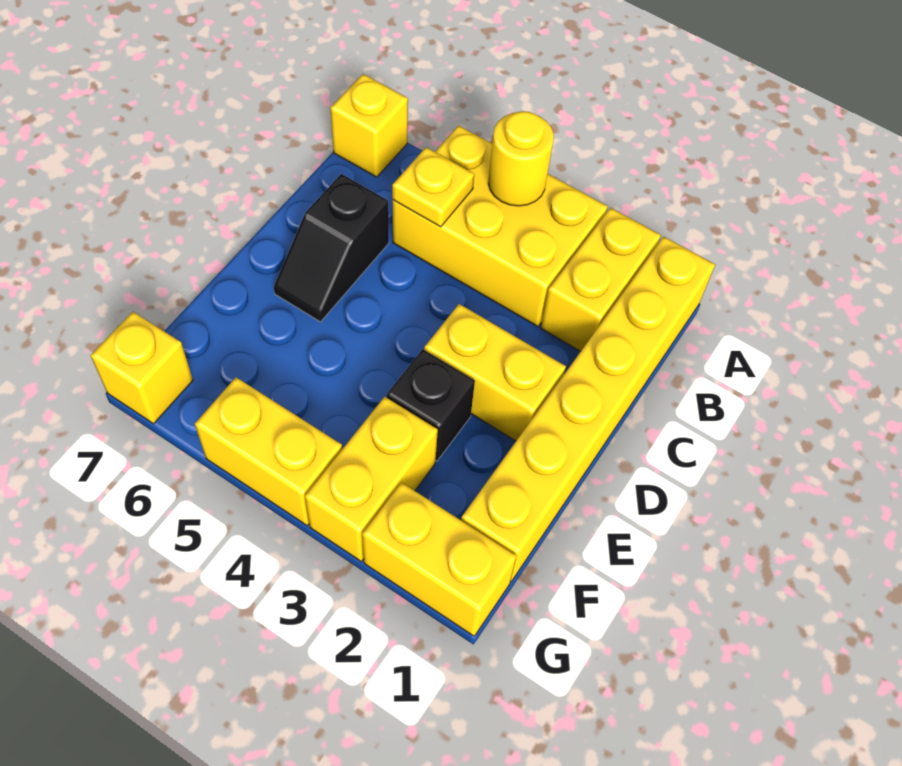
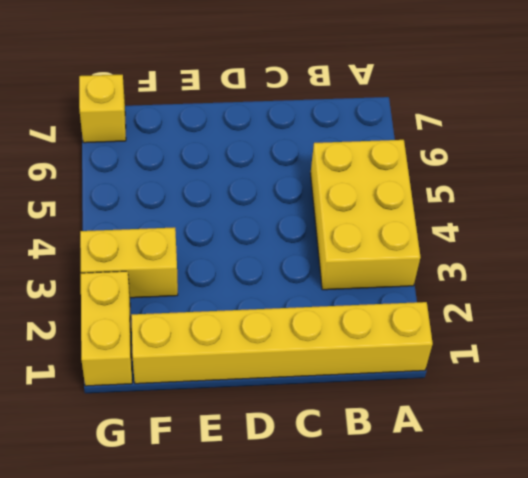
none -> yellow brick A2:B2 level 1
none -> yellow brick A7 level 1
none -> black slope C6:D6 level 1 top C

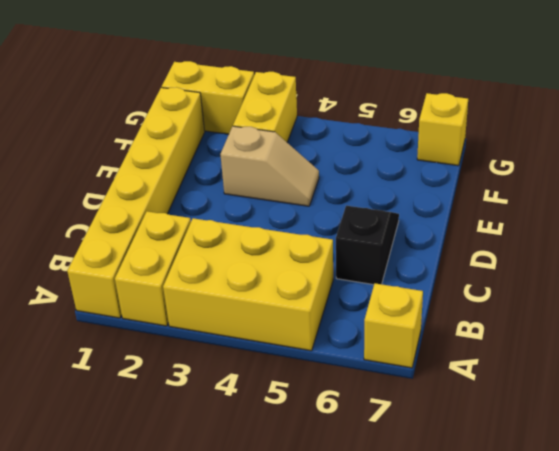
tan slope E3:E4 level 1 top 3 -> black brick E3 level 1
none -> yellow brick D2:D3 level 1
none -> yellow brick G4:G5 level 1
none -> yellow round brick A4 level 2

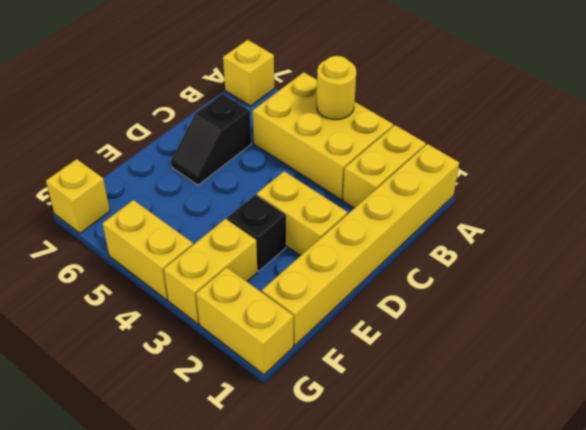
none -> yellow plate B5 level 2

